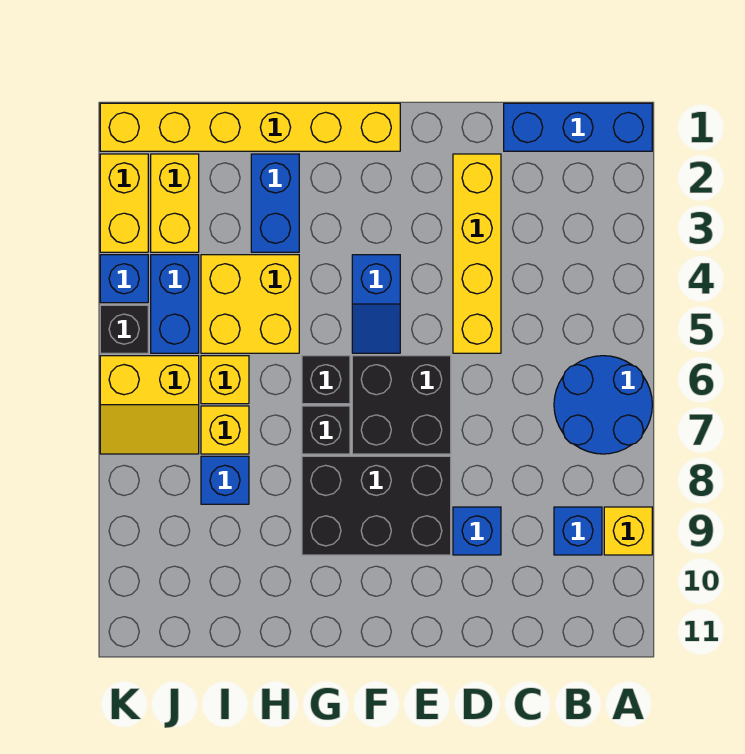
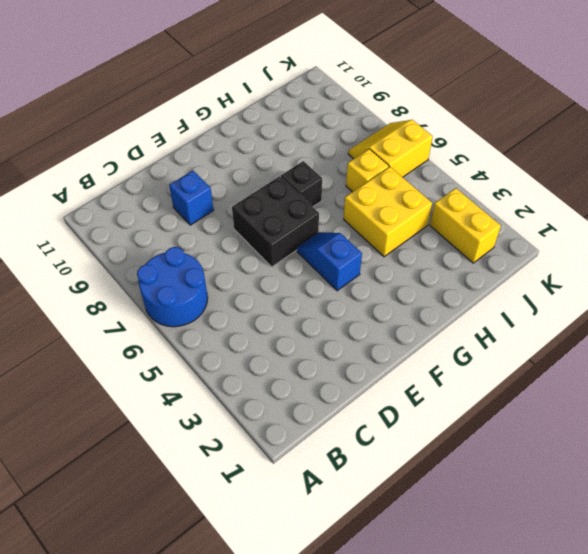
none -> blue brick A1:C1 level 1
none -> yellow brick A9 level 1
none -> blue brick B9 level 1

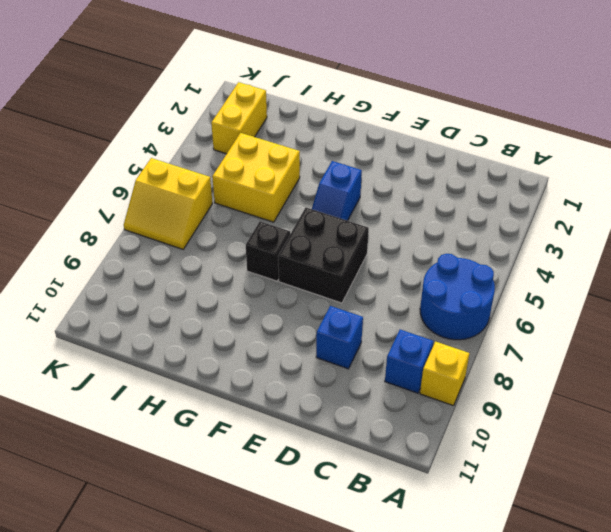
none -> blue brick A1:C1 level 1
none -> yellow brick D2:D5 level 1
none -> black brick E8:G9 level 1

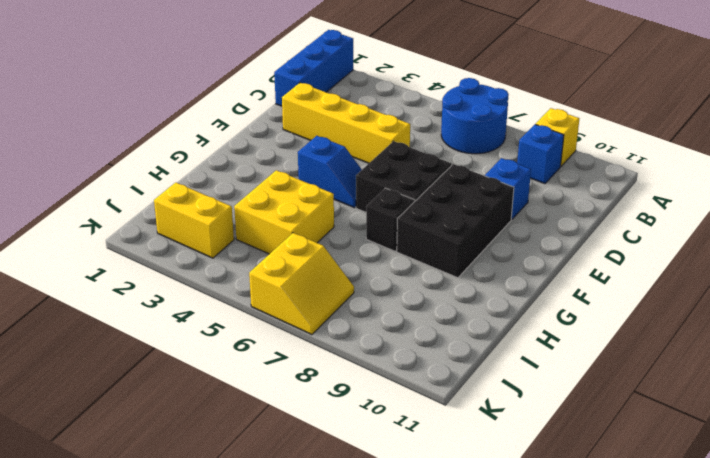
none -> yellow brick F1:K1 level 1
none -> black brick G6 level 1
none -> blue brick H2:H3 level 1

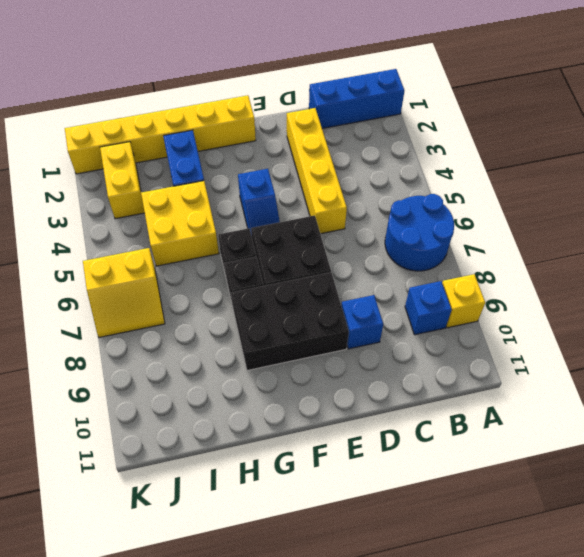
none -> yellow brick I6 level 1
none -> yellow brick I7 level 1
none -> blue brick I8 level 1

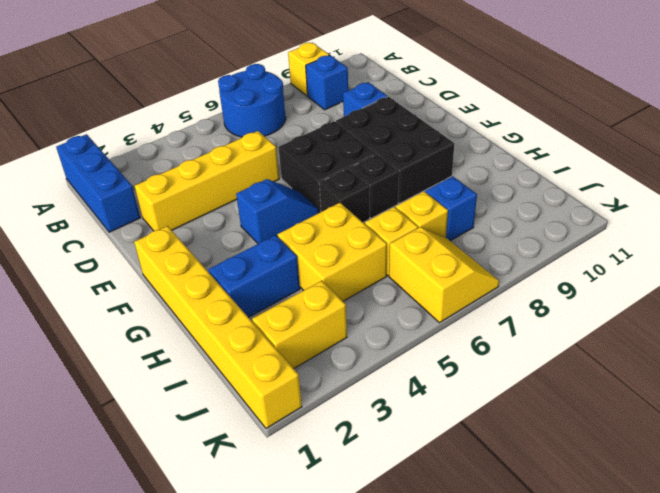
none -> blue brick J4:J5 level 1
none -> yellow brick K2:K3 level 1
none -> blue brick K4 level 1

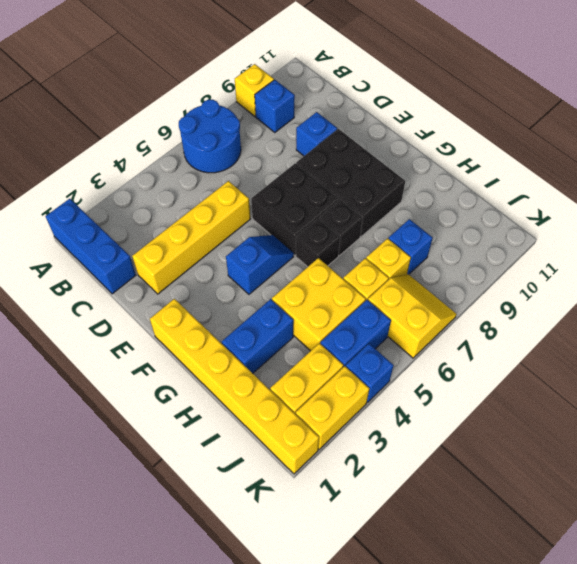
none -> black brick K5 level 1

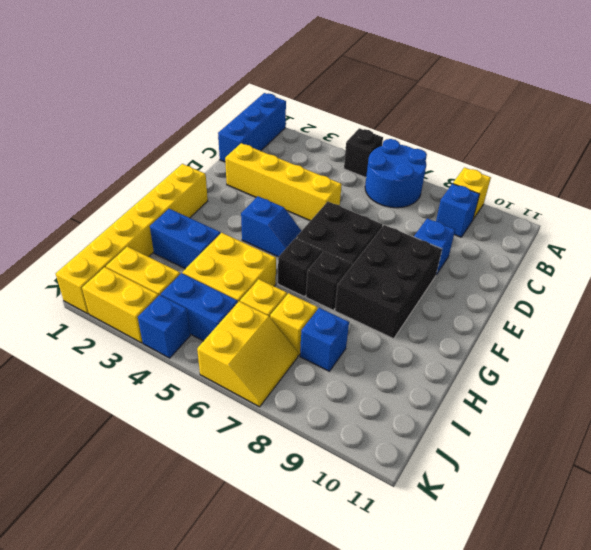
black brick A5 level 1 -> black brick K5 level 1

